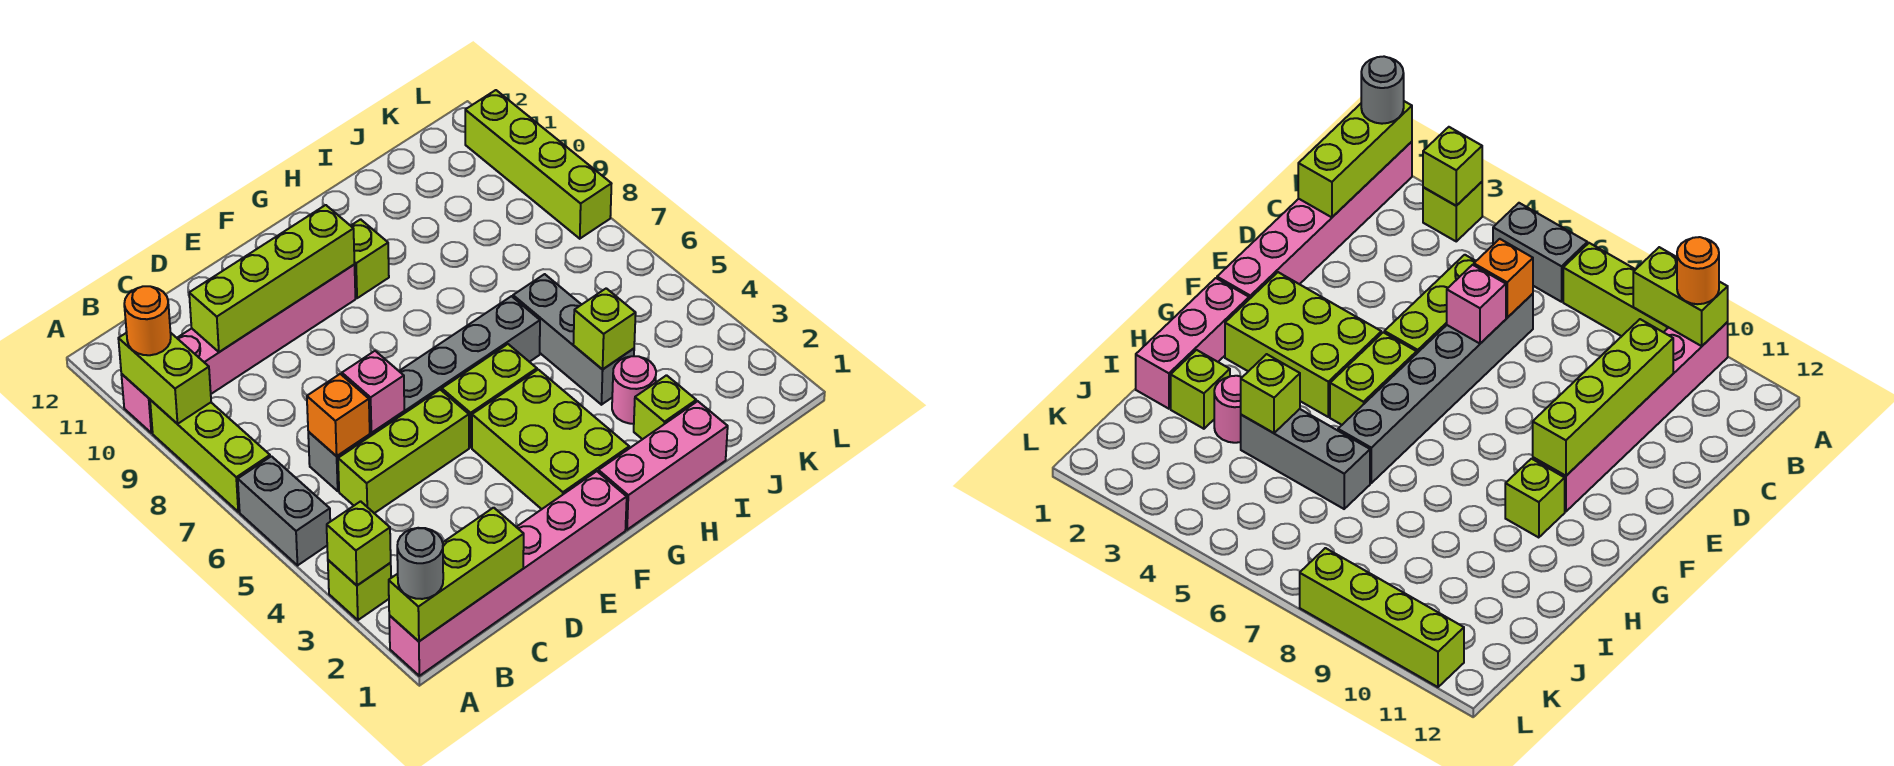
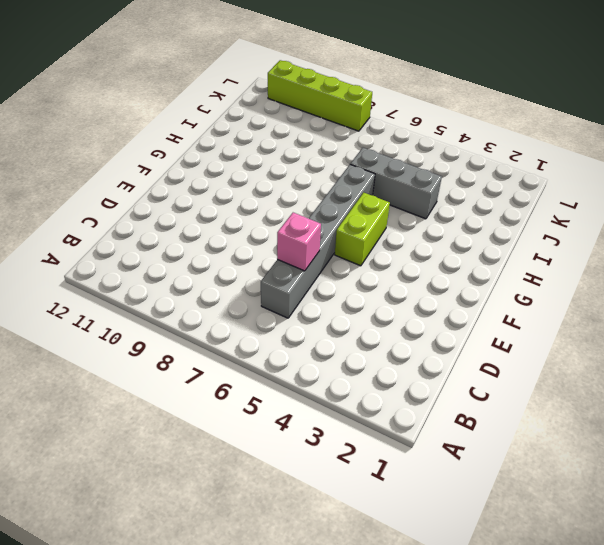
none -> pink brick A1:F1 level 1
none -> lime brick A3 level 1
none -> grey brick A5:A6 level 1

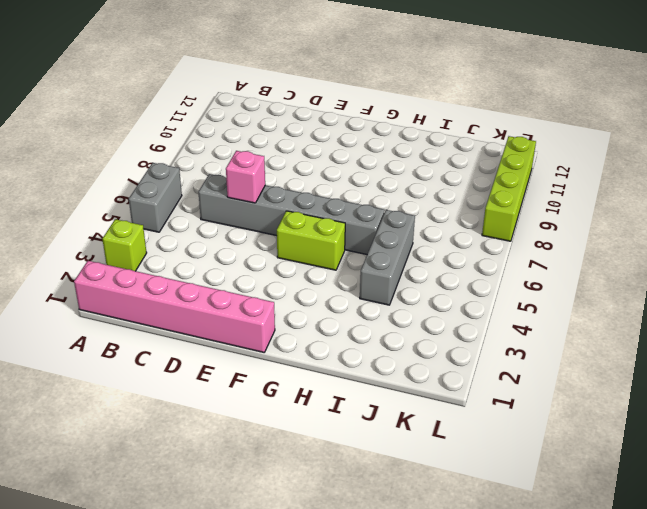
none -> lime brick A7:A9 level 1
none -> pink brick A10:F10 level 1
none -> lime brick C5:E5 level 1

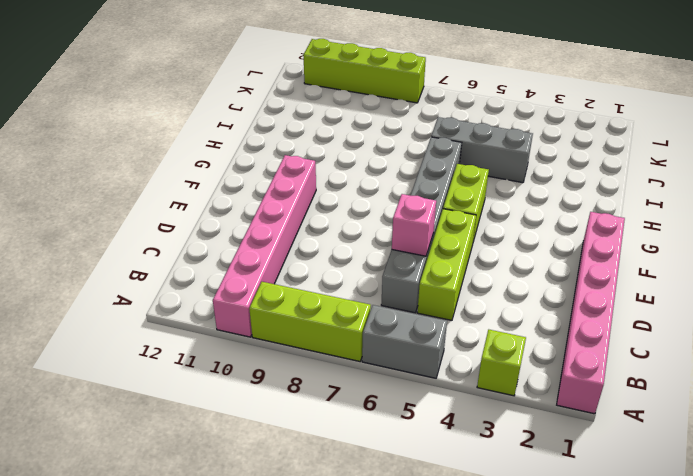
none -> lime brick F2:G4 level 1
none -> pink brick G1:I1 level 1
none -> lime brick G10 level 1

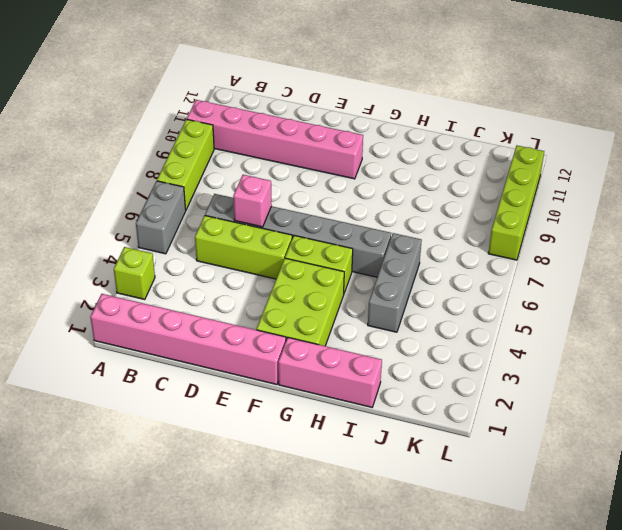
none -> lime brick G10 level 1
none -> lime brick I2 level 1
none -> pink round brick I3 level 1

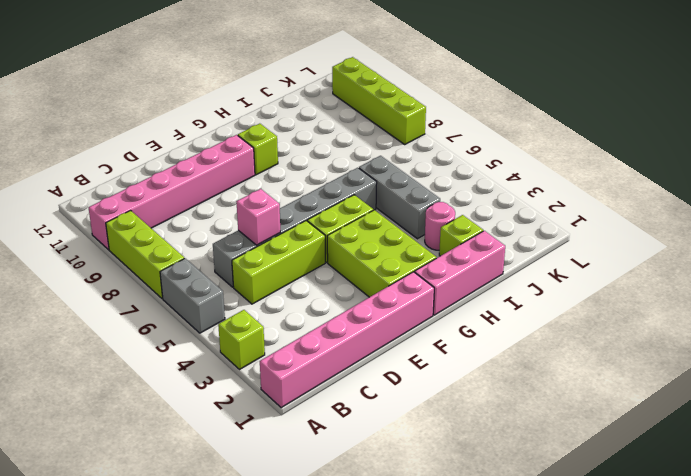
none -> lime brick A1:C1 level 2
none -> lime brick A3 level 2
none -> lime brick A9:A10 level 2

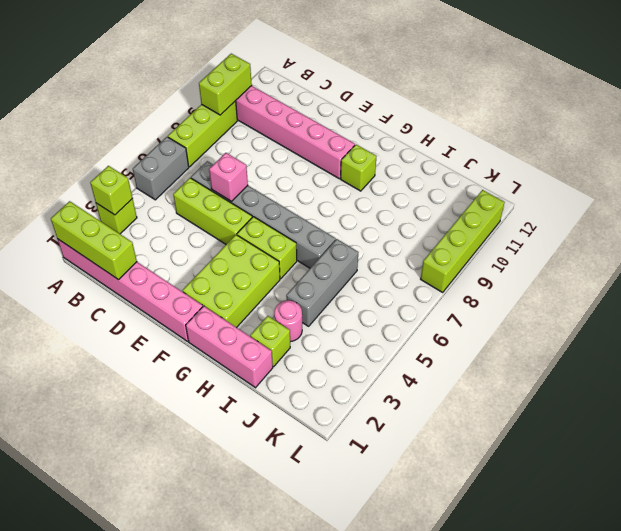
none -> orange brick C6 level 2
none -> lime brick C10:F10 level 2
none -> lime brick I4 level 2

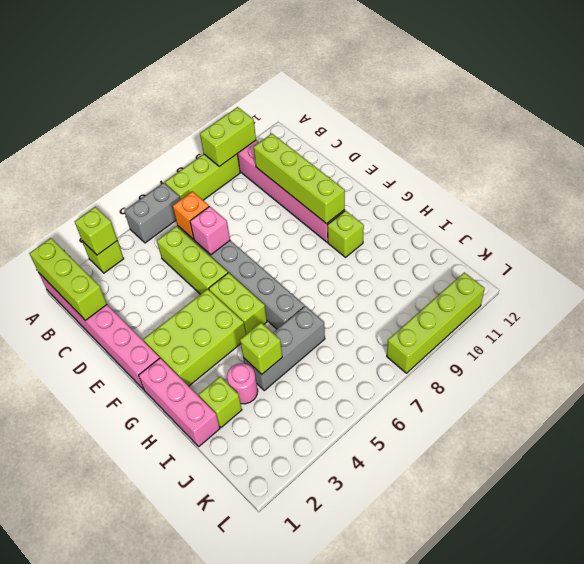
none -> grey round brick A1 level 3
none -> orange round brick A10 level 3

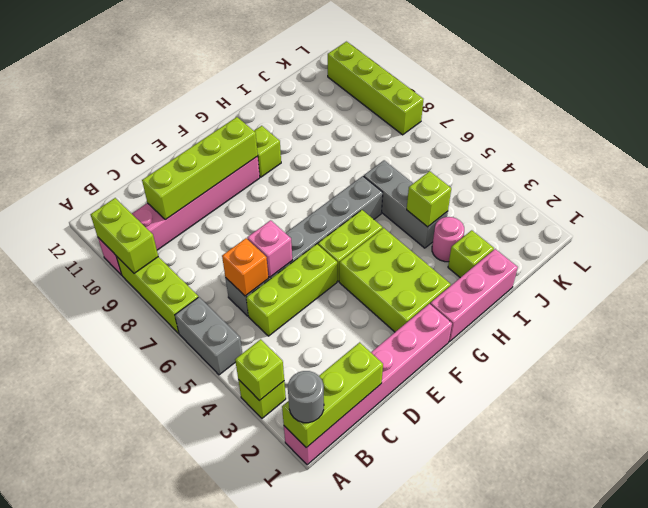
none -> orange round brick A10 level 3

